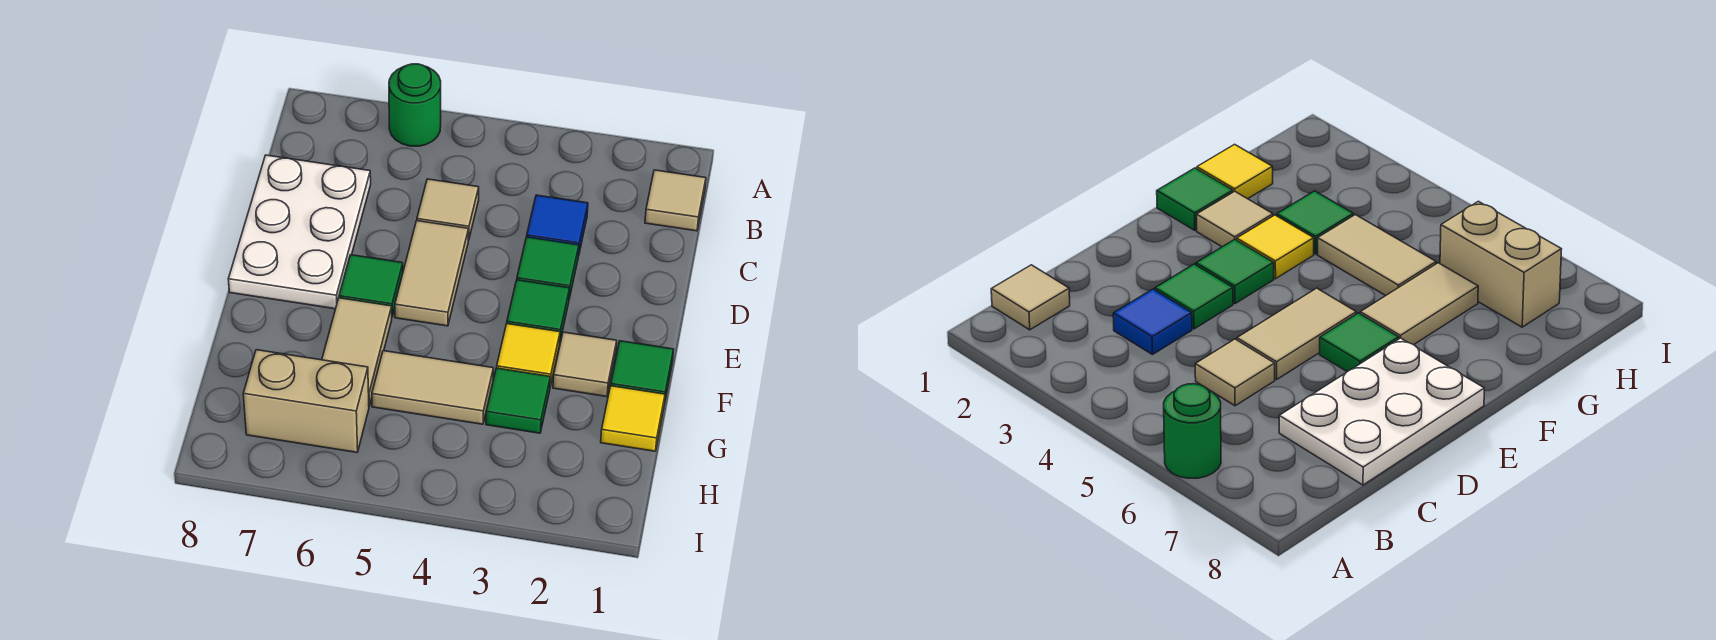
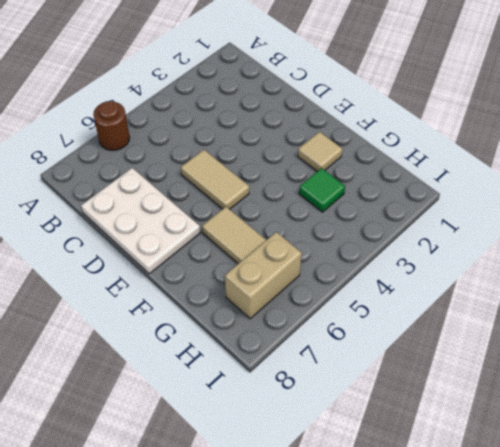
brown round brick A6 level 1 -> green round brick A6 level 1
none -> tan tile B1 level 1
none -> blue tile C3 level 1
none -> tan tile C5 level 1

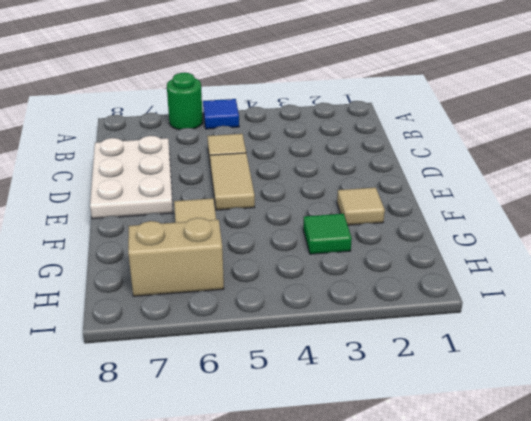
blue tile A5 level 1 -> blue tile C3 level 1
none -> tan tile B1 level 1
none -> green tile D3 level 1
none -> green tile E3 level 1

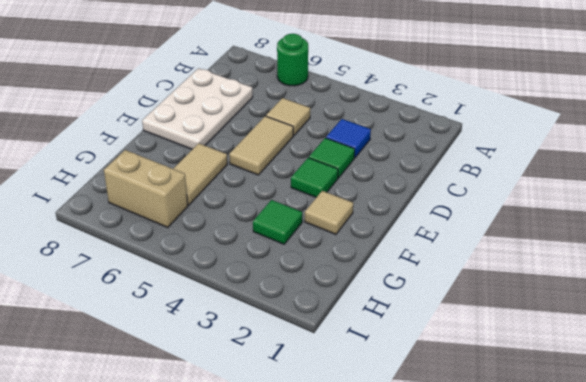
none -> tan tile B1 level 1
none -> green tile E6 level 1
none -> green tile F1 level 1

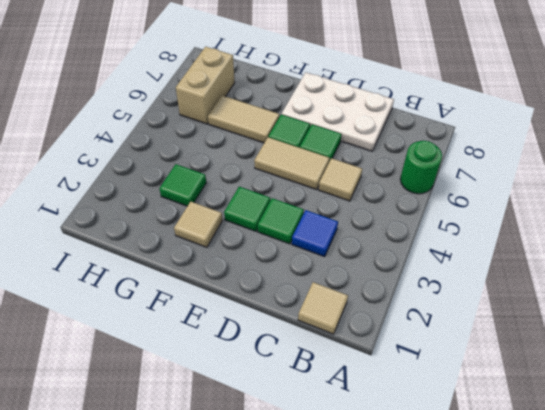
green tile D6 level 1 -> green tile F1 level 1
none -> yellow tile F3 level 1
none -> yellow tile G1 level 1
none -> tan tile G4:G5 level 1

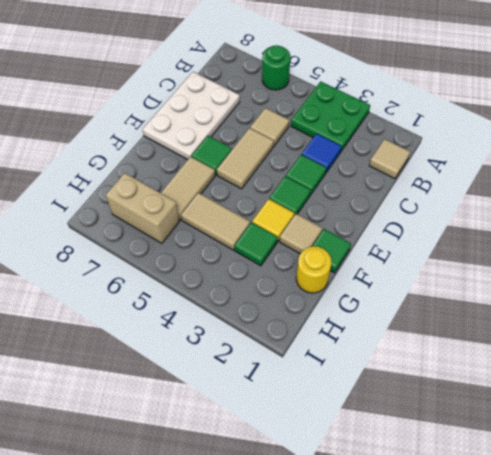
green plate A3:B4 level 1 -> none
yellow round brick G1 level 1 -> yellow tile G1 level 1

